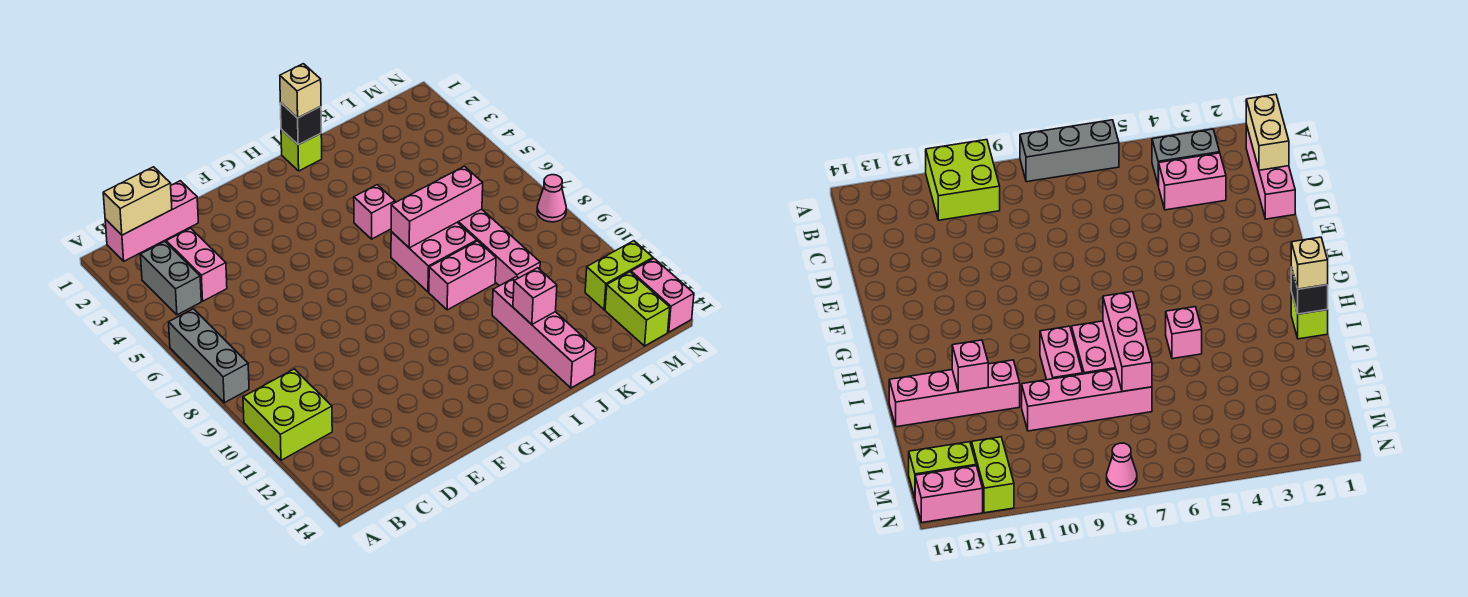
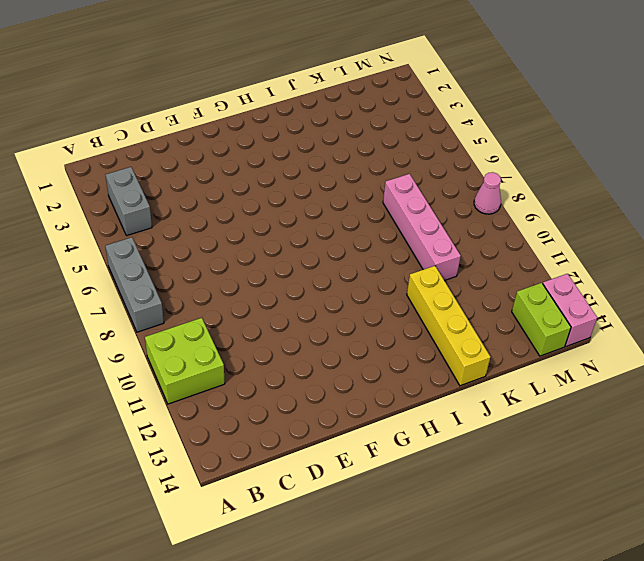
yellow brick J11:J14 level 1 -> pink brick J11:J14 level 1
none -> pink brick B1:D1 level 1
none -> pink brick C3:C4 level 1
none -> lime brick I1 level 1

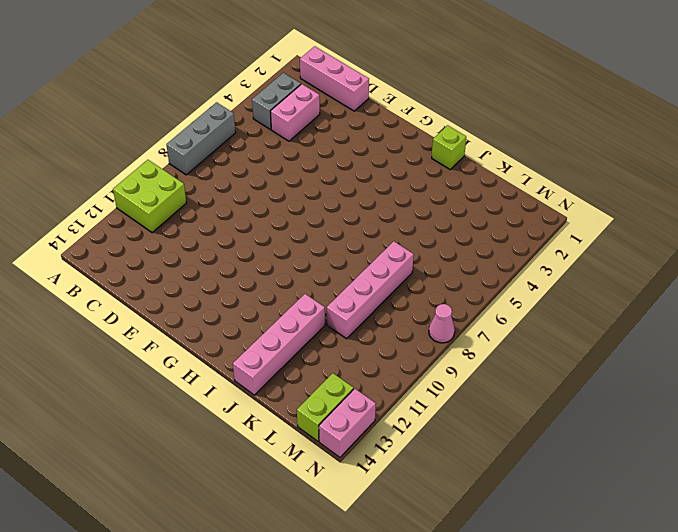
none -> pink brick I5 level 1
none -> pink brick I7:J8 level 1
none -> pink brick I9:J9 level 1

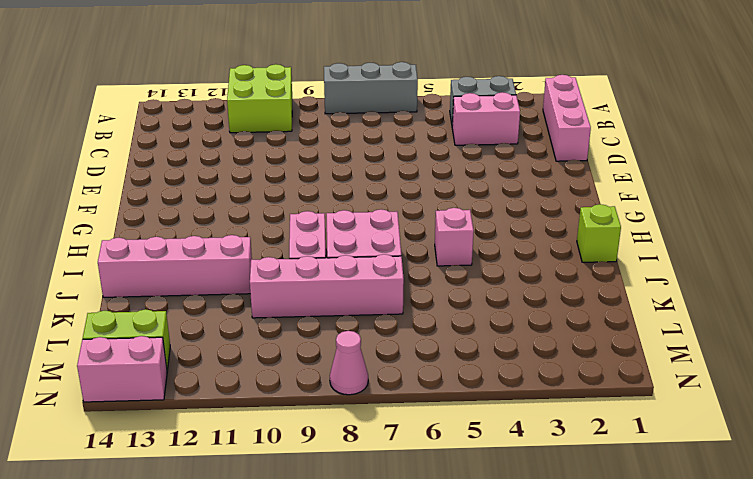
none -> lime brick M12:N12 level 1
none -> tan brick B1:C1 level 2
none -> black brick I1 level 2

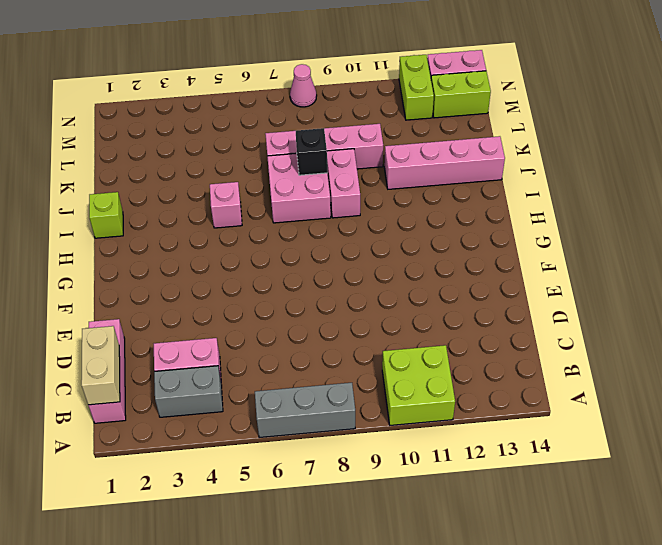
black brick J8 level 2 -> black brick I1 level 2
none -> pink brick I7:K7 level 2
none -> pink brick J12 level 2
none -> tan brick I1 level 3

